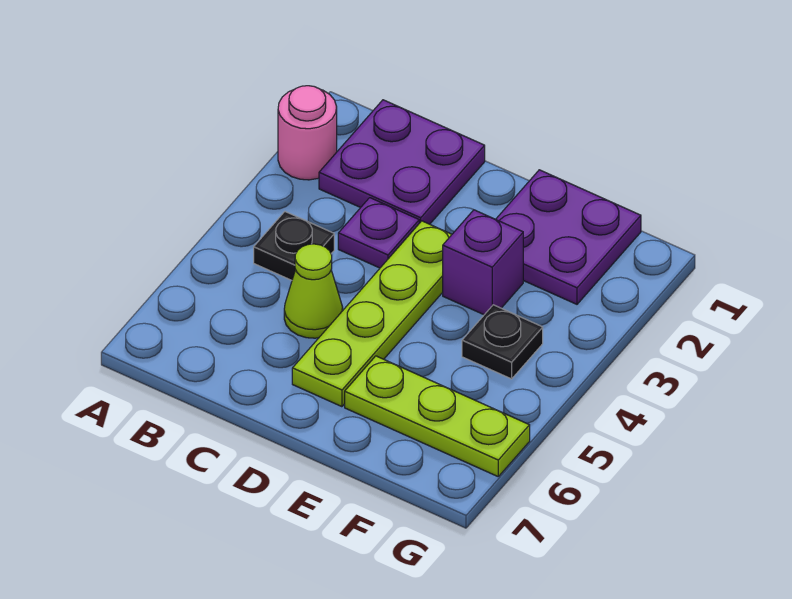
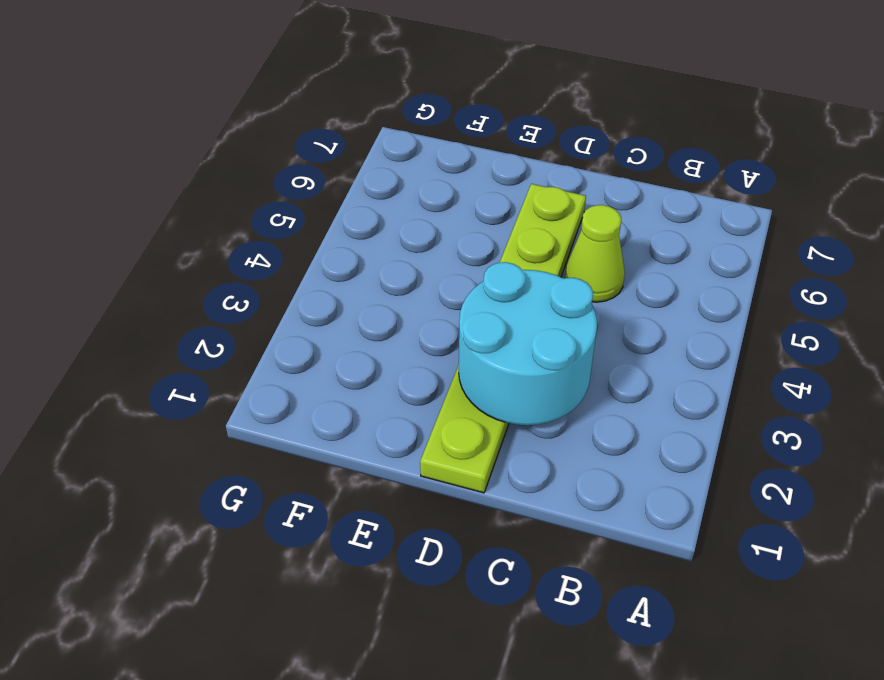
cyan round brick C2:D3 level 2 -> none
lime plate D1:D6 level 1 -> lime plate D3:D6 level 1
none -> pink round brick A2 level 1
none -> purple plate B1:C2 level 1

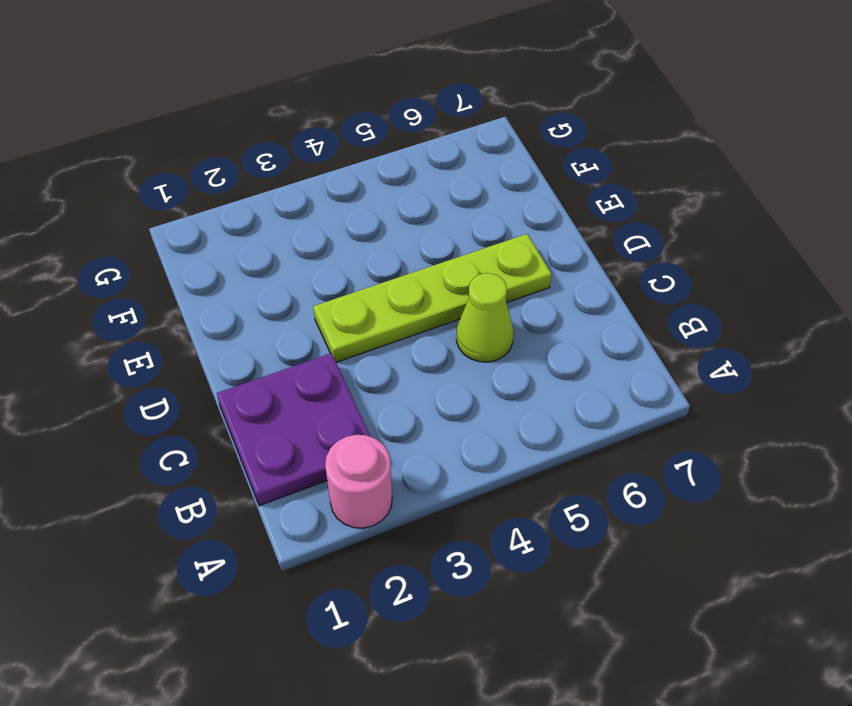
none -> black plate B4 level 1
none -> purple plate C3 level 1

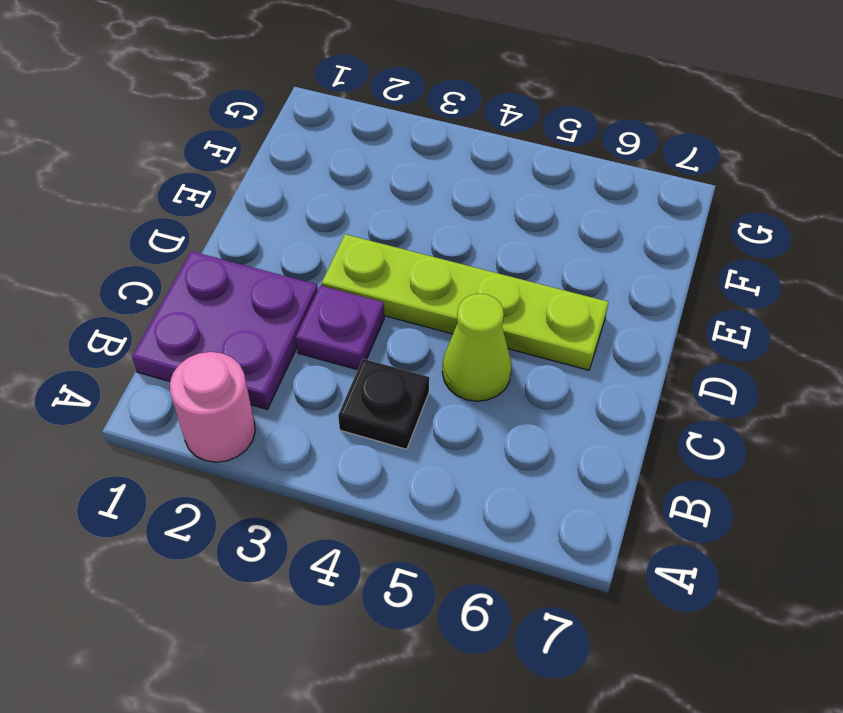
none -> purple plate E1:F2 level 1
none -> purple brick E3 level 1

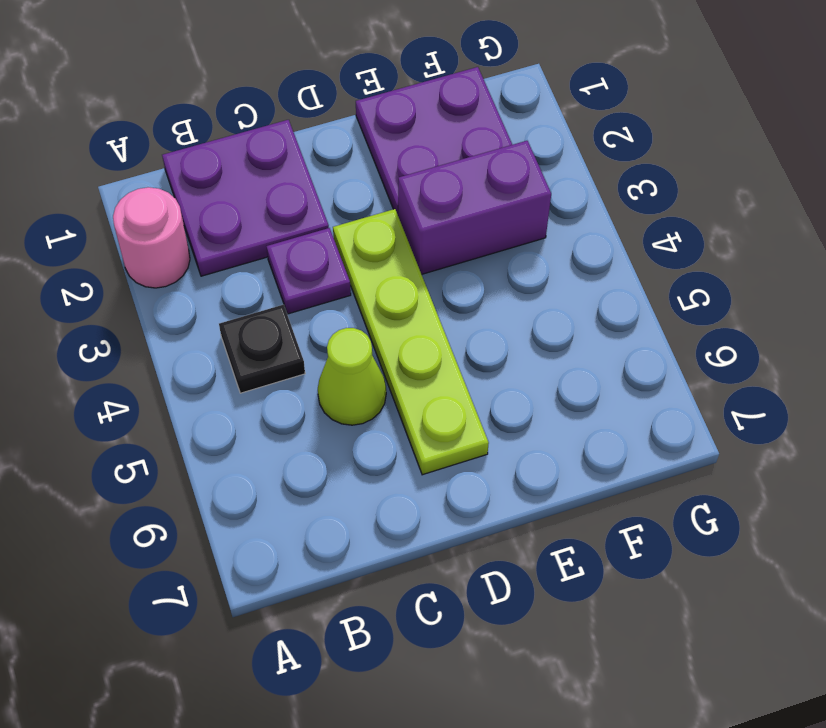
purple brick E3:F3 level 1 -> purple brick E3 level 1
none -> lime plate E6:G6 level 1
none -> black plate F4 level 1

